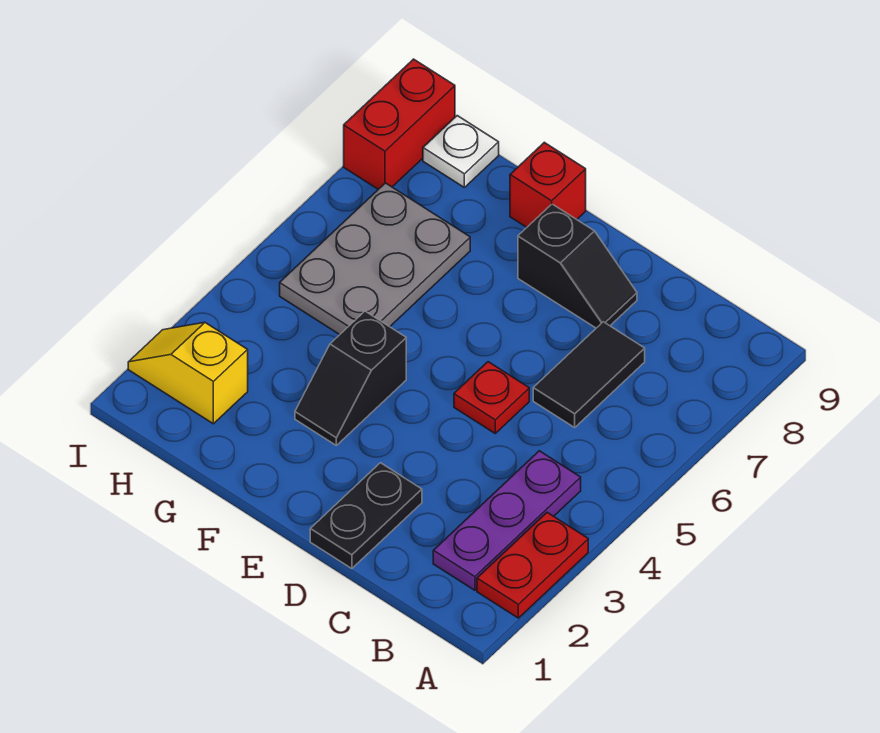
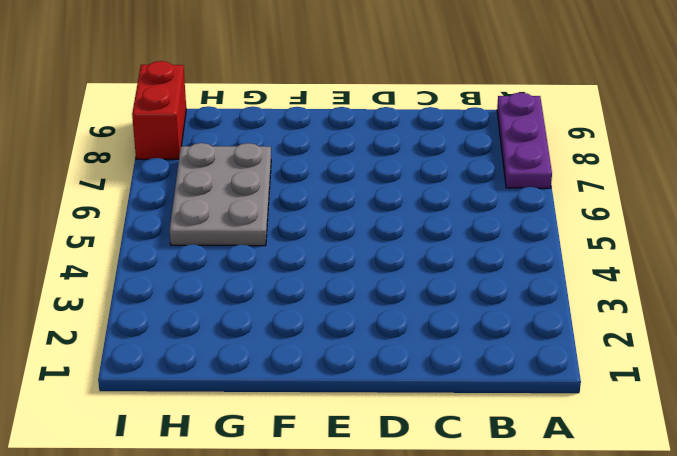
purple plate A7:A9 level 1 -> purple plate B2:B4 level 1
none -> red plate A2:A3 level 1
none -> black tile C6:C7 level 1
none -> black plate D1:D2 level 1

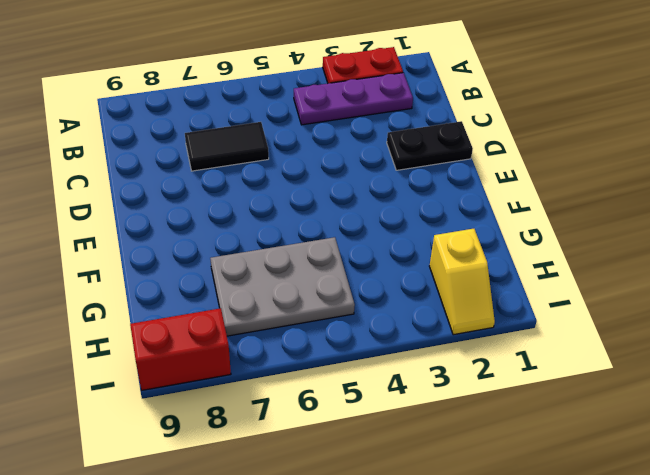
none -> red plate D5 level 1
none -> black slope D8:E8 level 1 top E
none -> black slope F3:F4 level 1 top 4

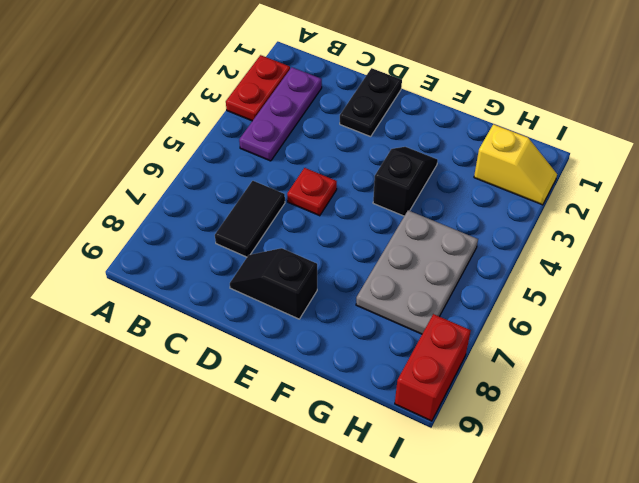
none -> red brick F9 level 1
none -> white plate H9 level 1

